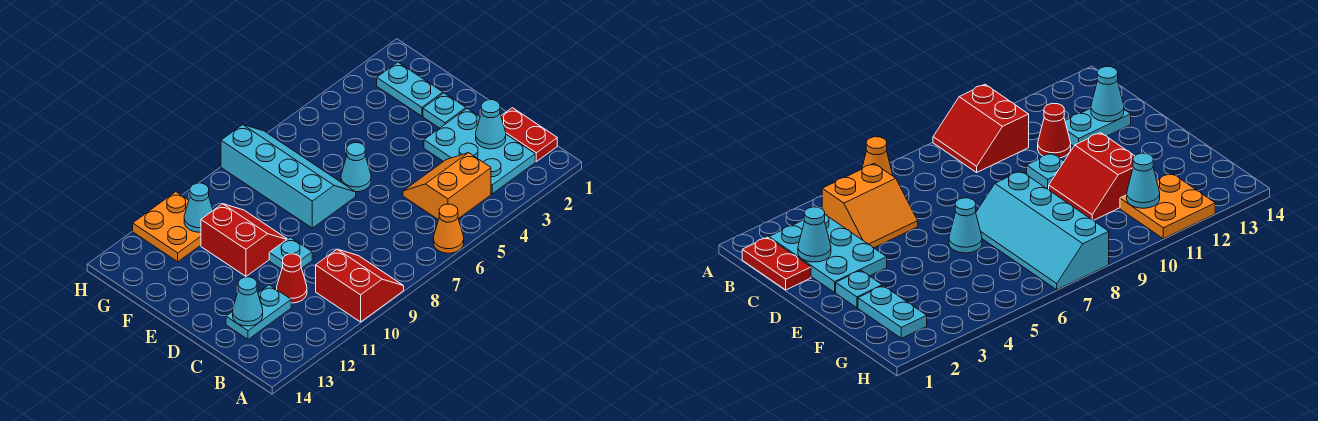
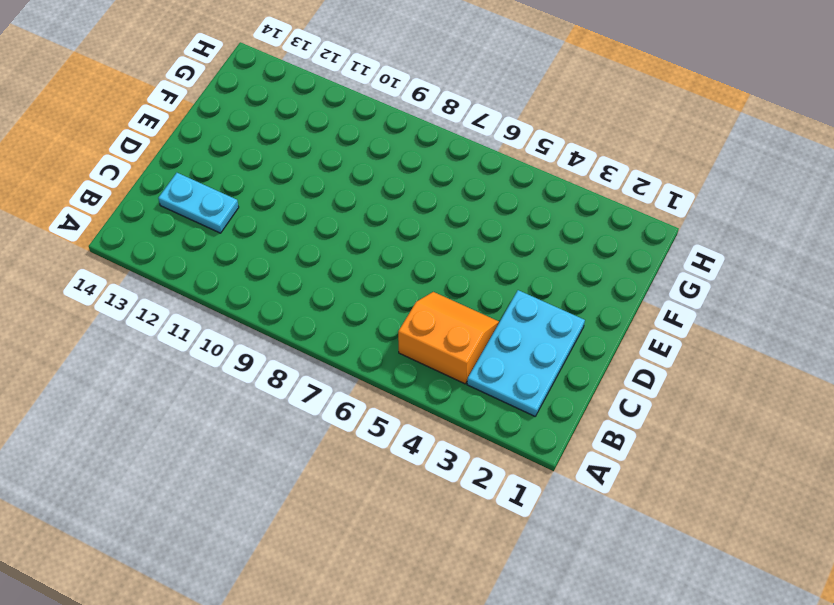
none -> orange cone A6 level 1
none -> red slope A9:B10 level 1 top 10
none -> red plate B1:C1 level 1

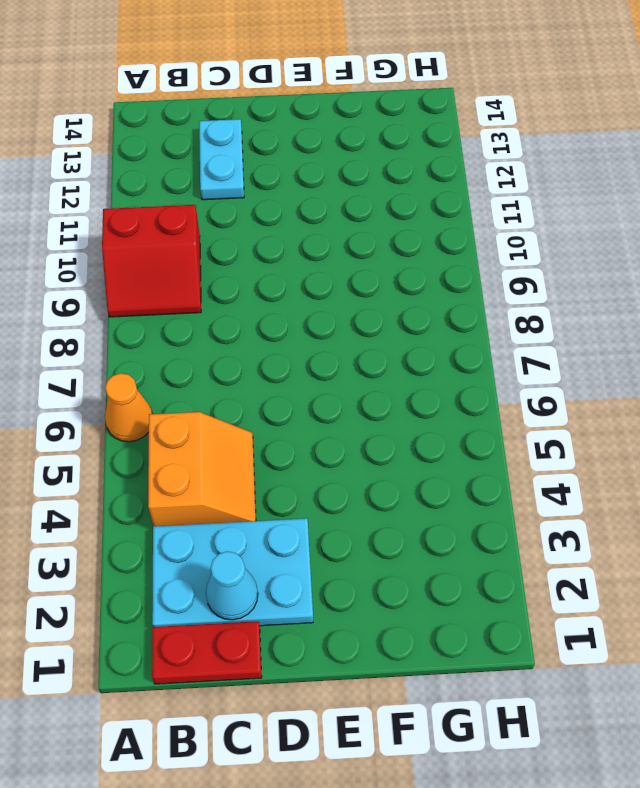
none -> red cone C11 level 1
none -> cyan plate D10 level 1
none -> cyan plate E2 level 1

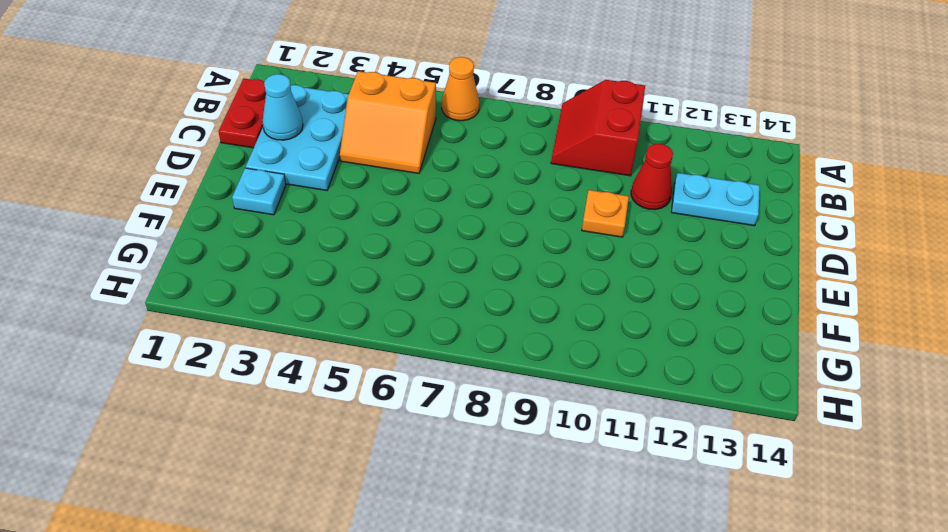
orange plate D10 level 1 -> cyan plate D10 level 1
none -> cyan cone E6 level 1
none -> cyan slope E7:H8 level 1 top 8
none -> red slope E10:F11 level 1 top 11

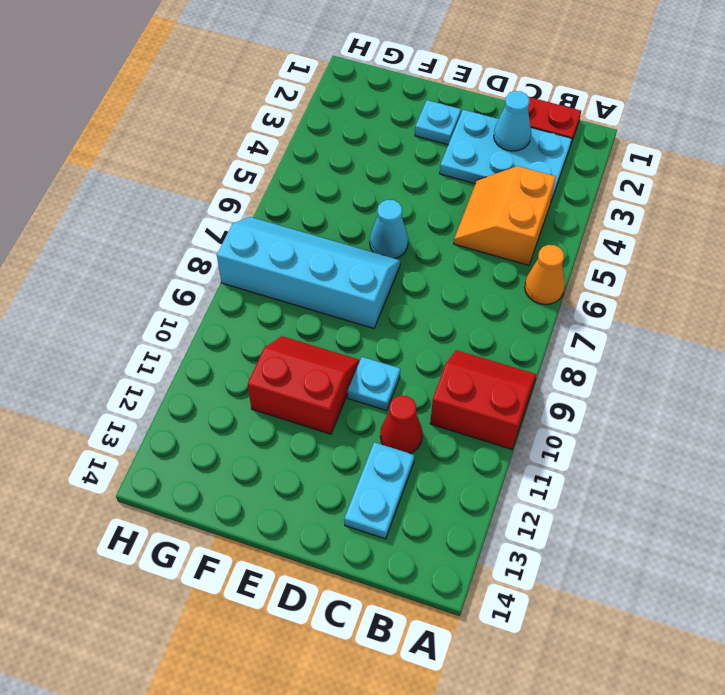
none -> cyan plate F2:G2 level 1
none -> orange plate G11:H12 level 1
none -> cyan cone C13 level 2

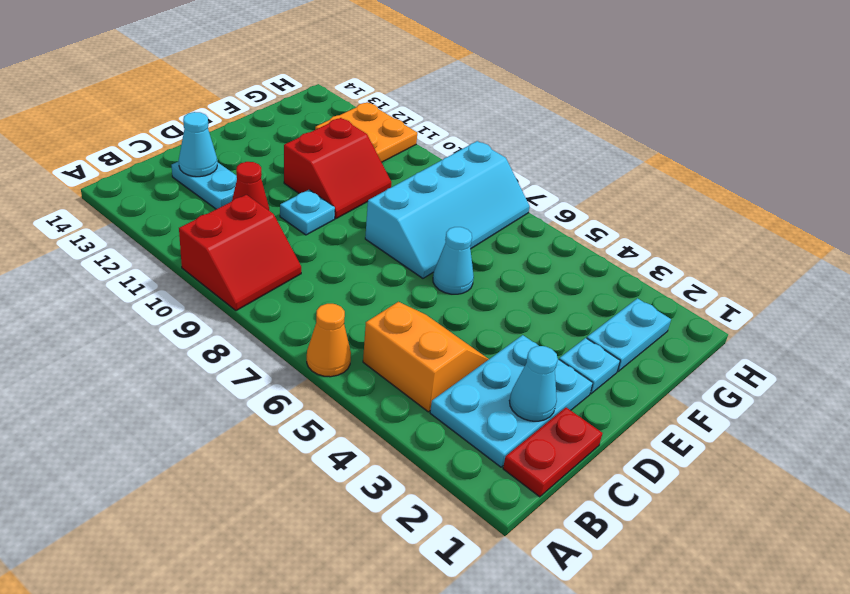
none -> cyan cone G11 level 2

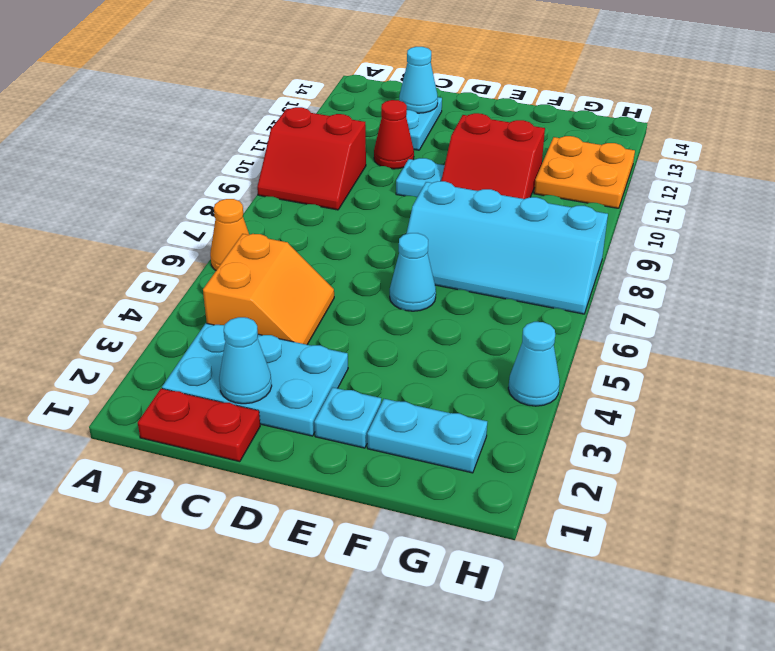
cyan cone H4 level 1 -> cyan cone G11 level 2

